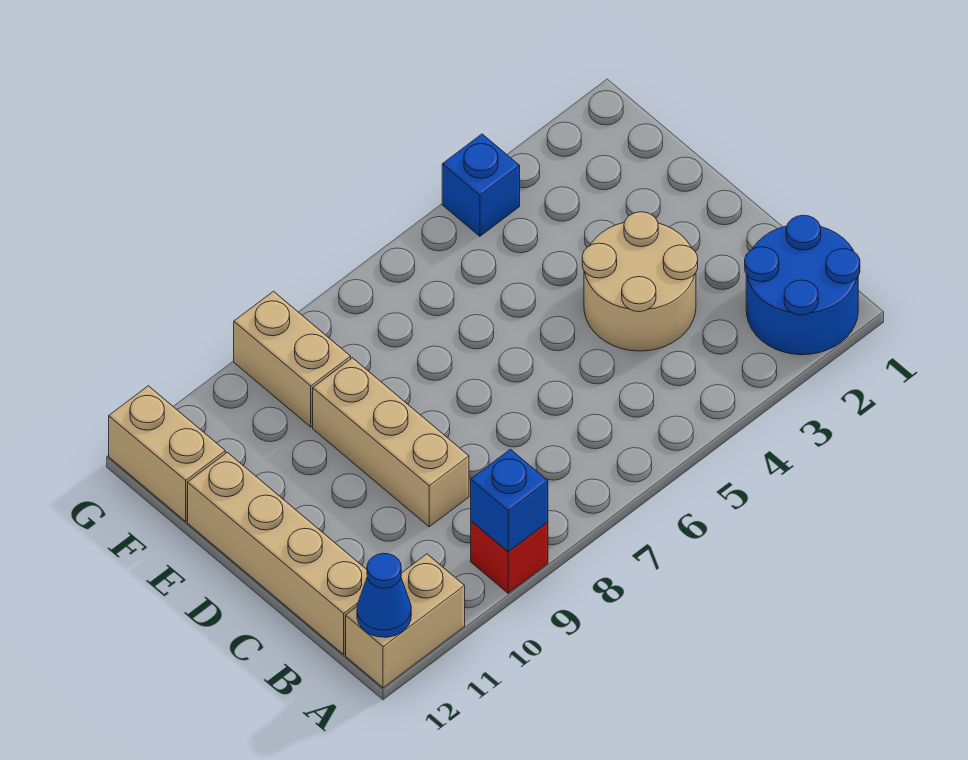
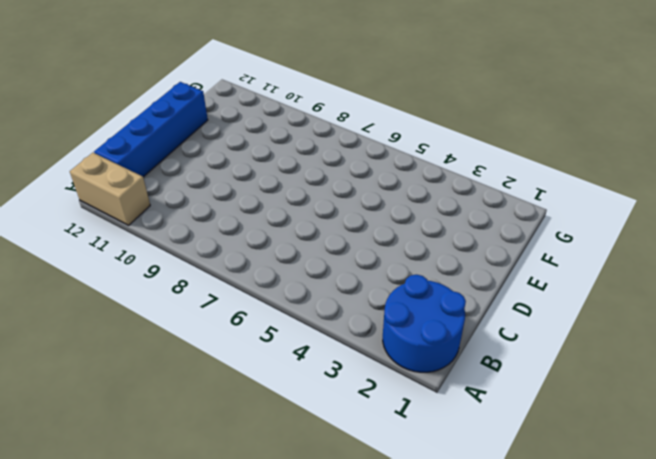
blue brick B12:E12 level 1 -> tan brick B12:E12 level 1
none -> red brick A9 level 1
none -> tan round brick C3:D4 level 1

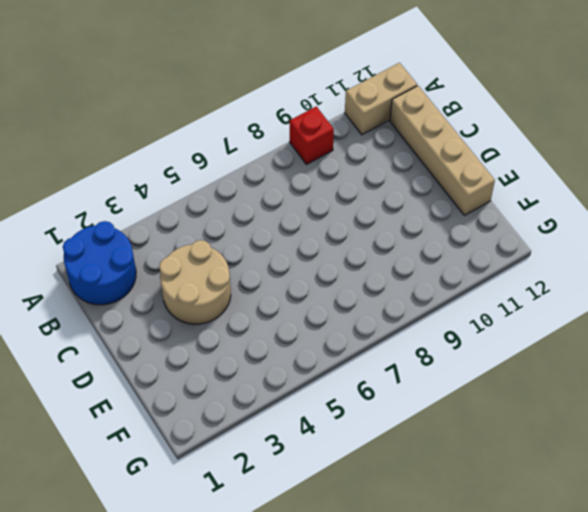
none -> tan brick C9:E9 level 1
none -> tan brick F9:G9 level 1

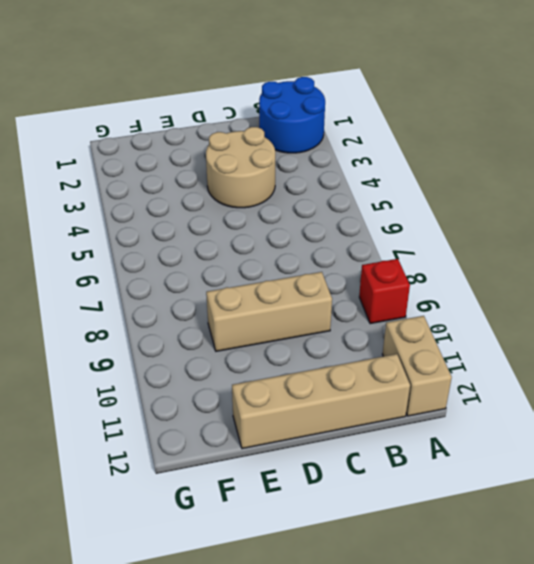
none -> tan brick F9:G9 level 1
none -> tan brick F12:G12 level 1

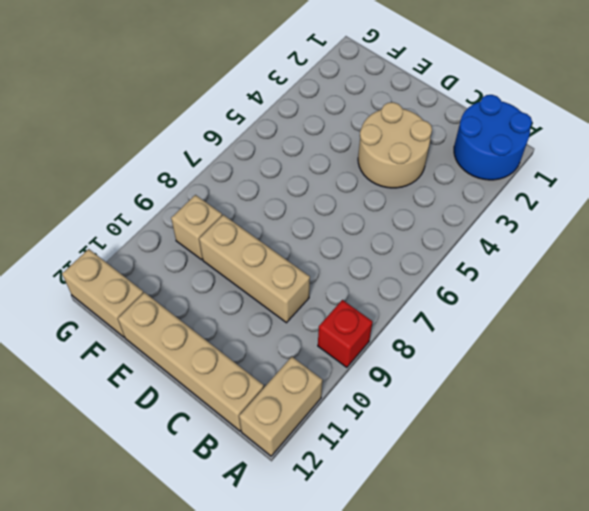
tan brick F9 level 1 -> tan brick F9:G9 level 1
none -> blue brick G4 level 1
none -> blue brick A9 level 2

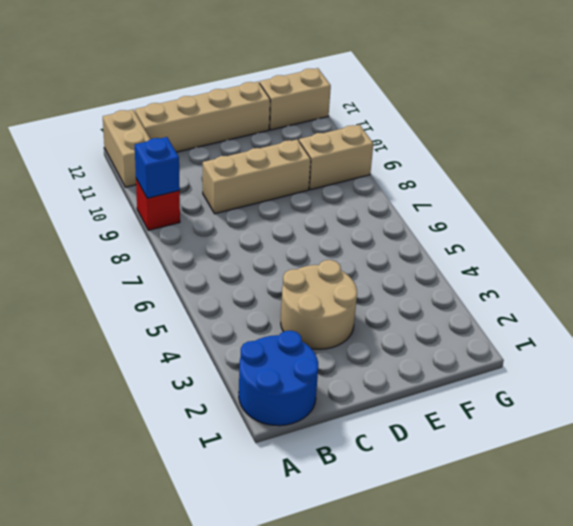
none -> blue brick G4 level 1
none -> blue cone A12 level 2

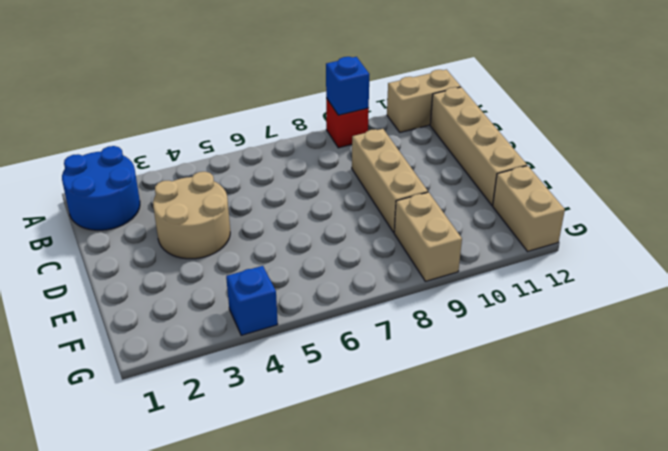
none -> blue cone A12 level 2

